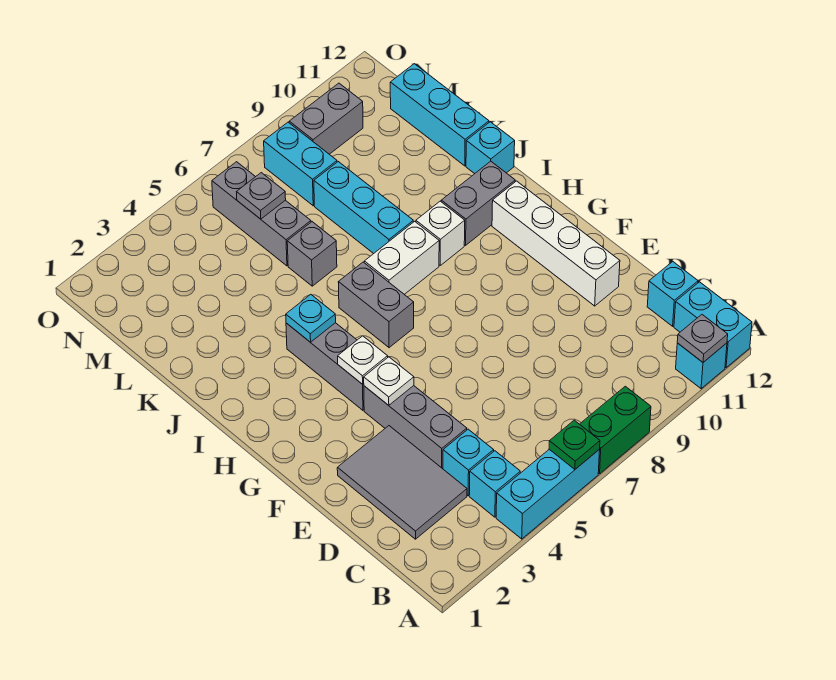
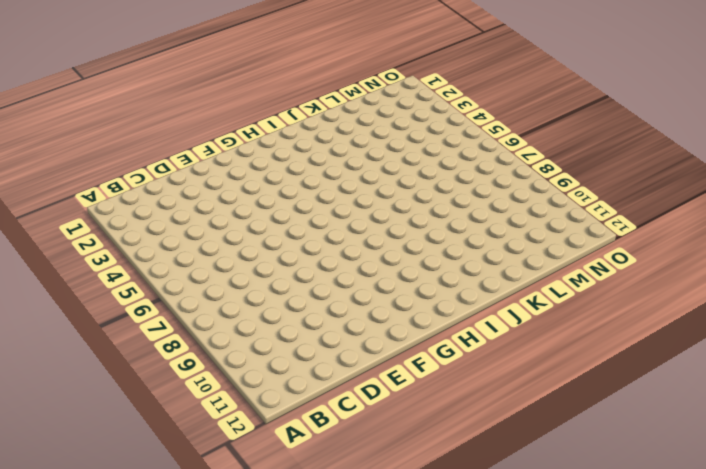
none -> cyan brick A4:A6 level 1
none -> green brick A7:A8 level 1
none -> cyan brick A11 level 1

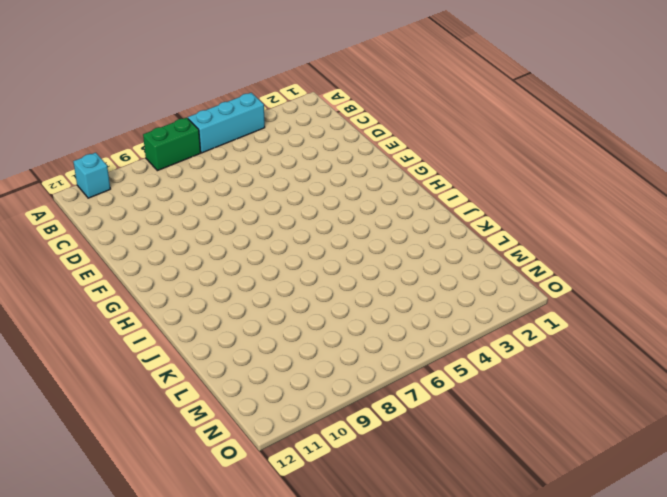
none -> cyan brick A12:B12 level 1
none -> cyan brick B4 level 1
none -> grey tile C2:E3 level 1

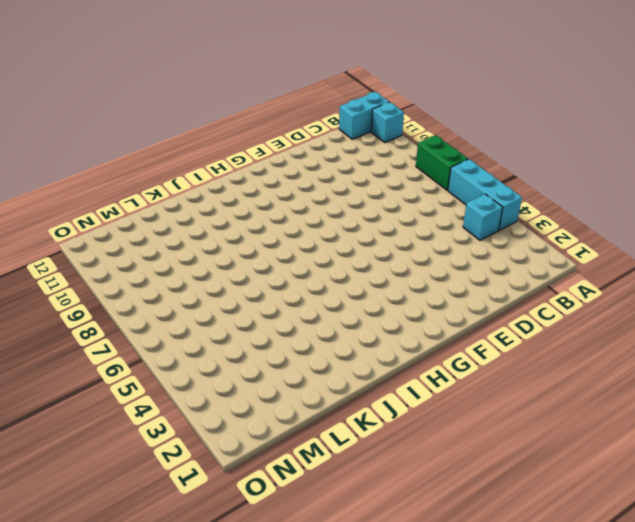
none -> grey tile C2:E3 level 1
none -> cyan brick C4 level 1
none -> cyan brick C12 level 1

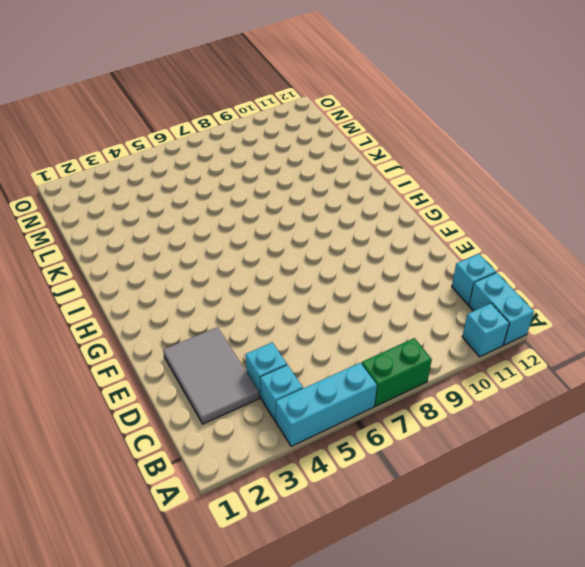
none -> grey brick D4:F4 level 1
none -> white brick E11:H11 level 1
none -> grey brick G4:I4 level 1

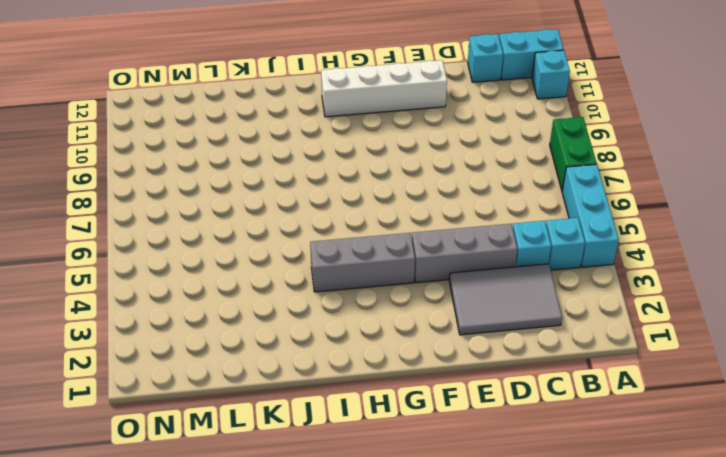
none -> grey brick H6:I6 level 1
none -> white brick I7:I8 level 1
none -> white brick I9 level 1

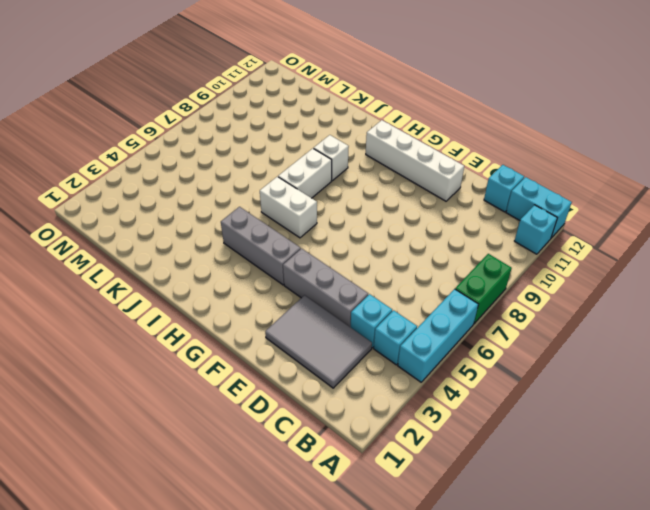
white brick H6:I6 level 1 -> grey brick H6:I6 level 1
none -> grey brick I10:I11 level 1
none -> cyan brick J8:L8 level 1
none -> cyan brick J12 level 1

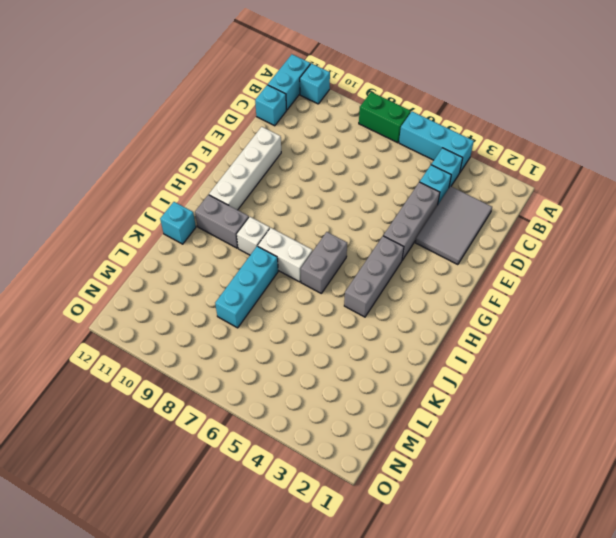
none -> grey brick K6 level 1
none -> cyan brick K12:M12 level 1
none -> grey brick L6:N6 level 1

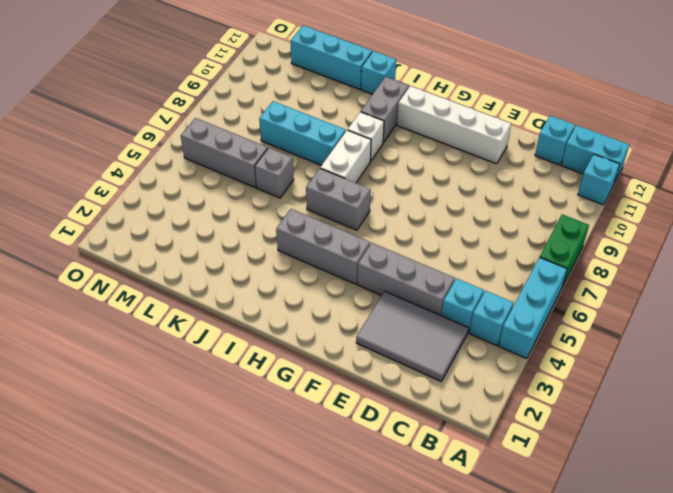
none -> cyan brick M8:N8 level 1
none -> grey brick N9:N10 level 1
none -> green plate A6 level 2

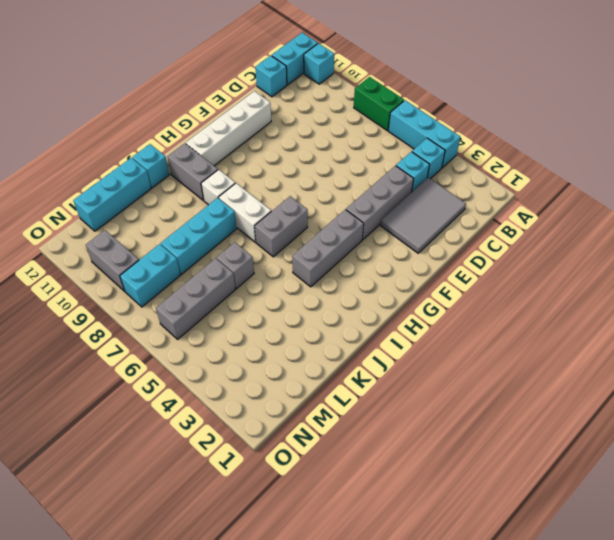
none -> green plate A6 level 2
none -> grey plate A11 level 2
none -> white plate F4 level 2

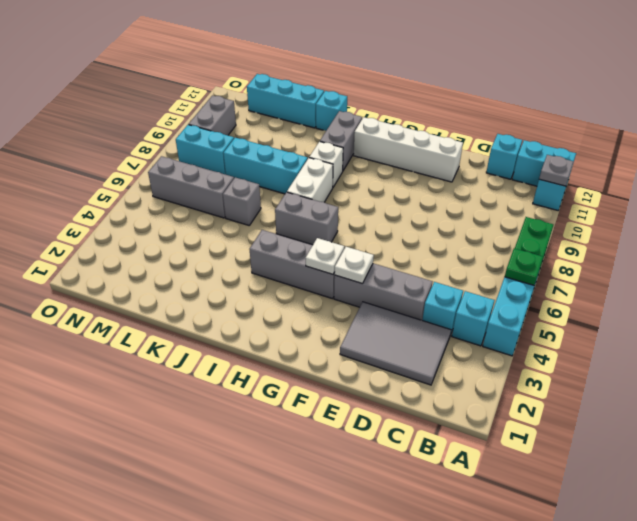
none -> cyan plate I4 level 2
none -> grey plate M6 level 2

